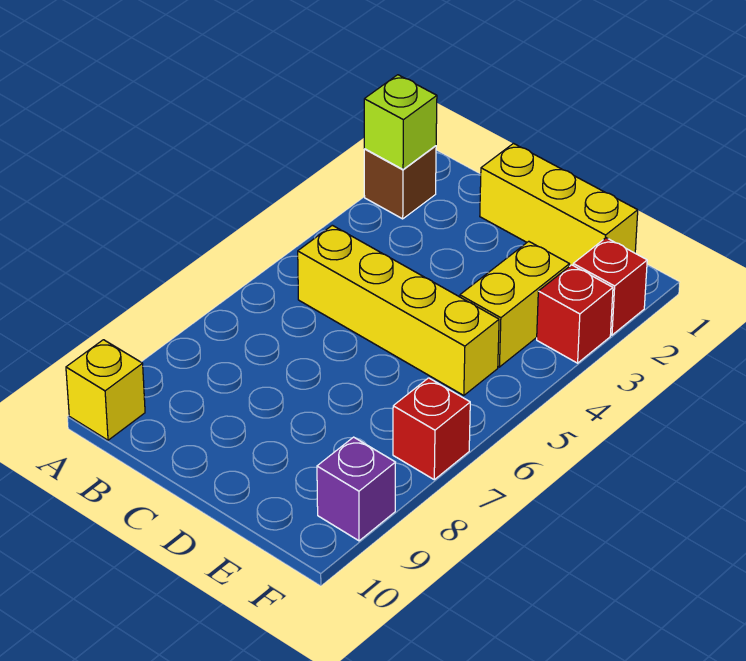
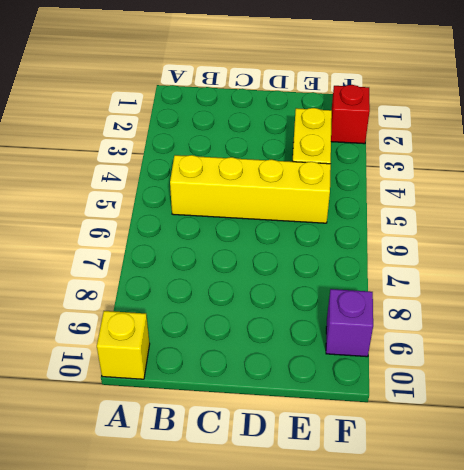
none -> brown brick A2 level 1
none -> yellow brick C1:E1 level 1

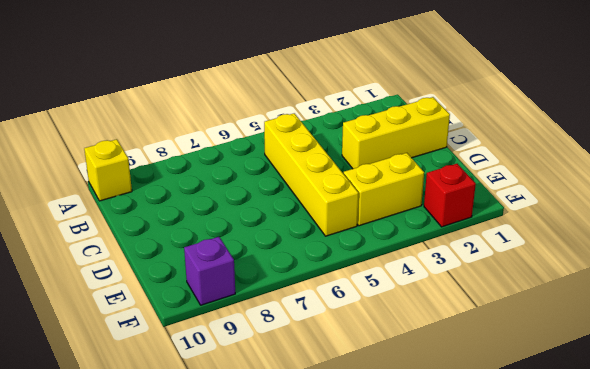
yellow brick C1:C3 level 1 -> yellow brick C1:E1 level 1
none -> brown brick A2 level 1
none -> red brick F3 level 1

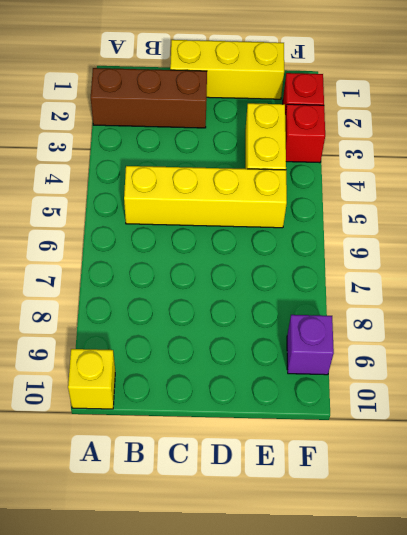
brown brick A2:C2 level 1 -> brown brick A2 level 1
none -> red brick F7 level 1
none -> lime brick A2 level 2

